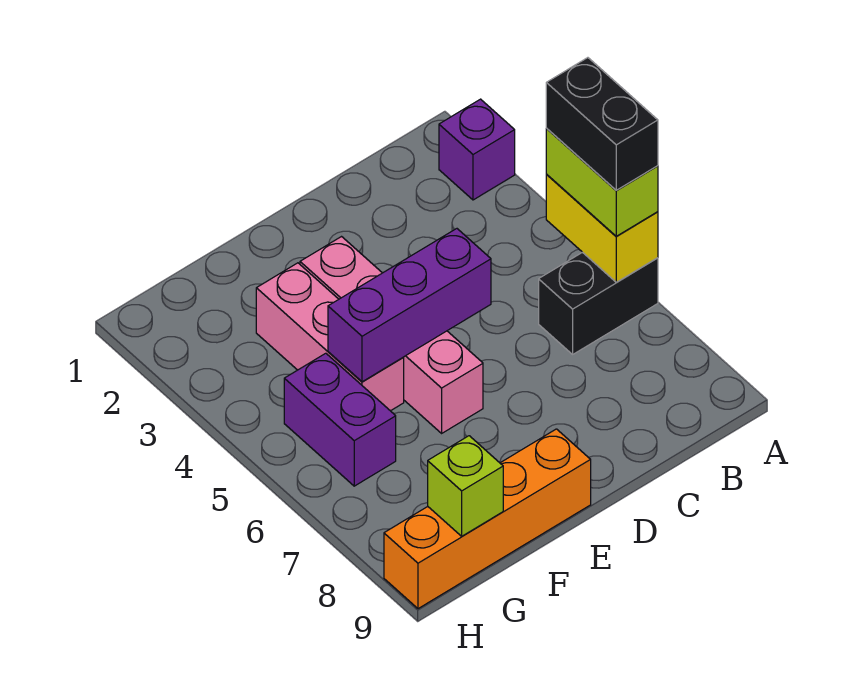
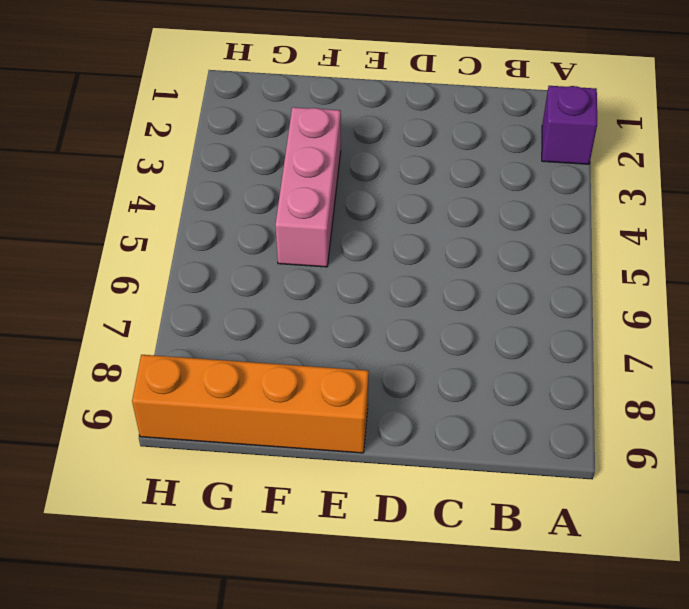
none -> black brick A6:B6 level 1
none -> pink brick E3:E6 level 1

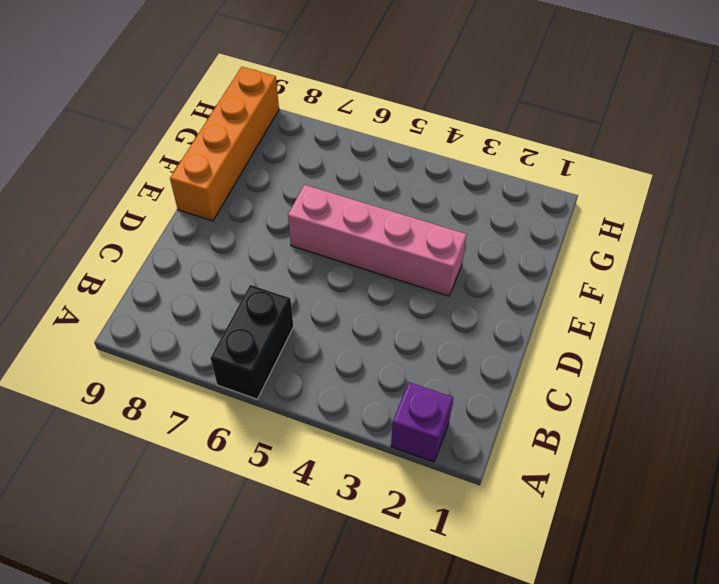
none -> pink brick F3:F5 level 1
none -> purple brick G5:G6 level 1

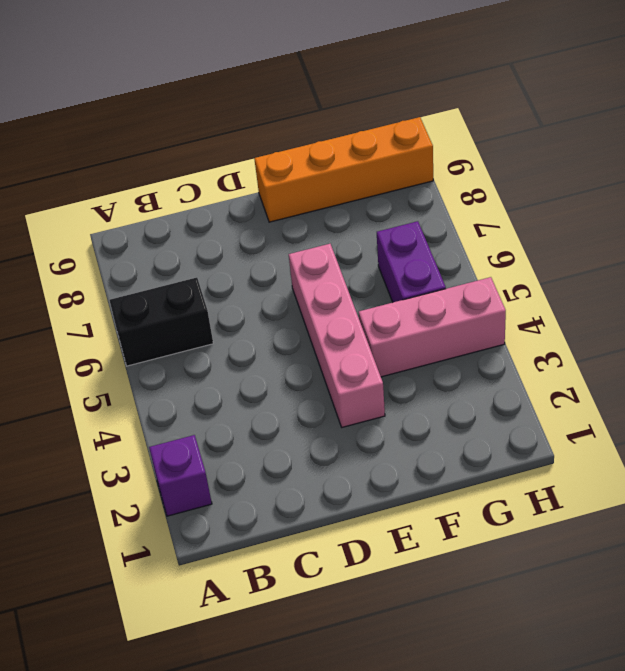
pink brick F4:H4 level 1 -> pink brick F3:F5 level 1
none -> yellow brick A5:A6 level 2
none -> purple brick D5:F5 level 2

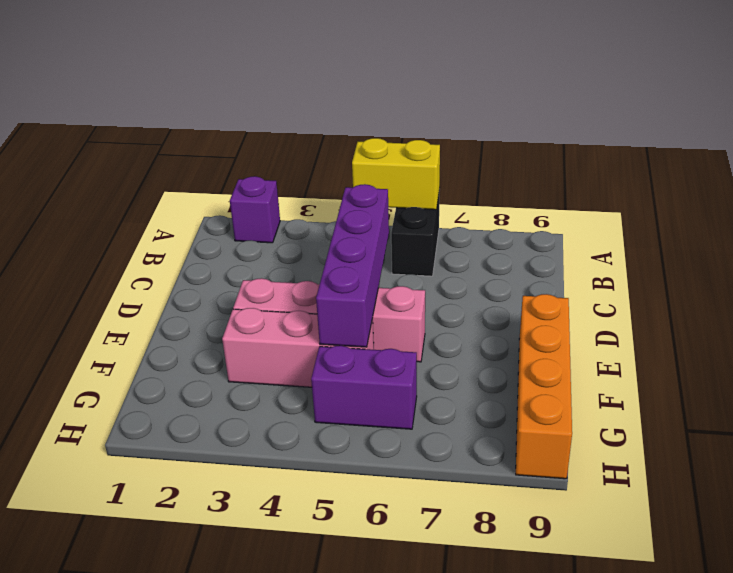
purple brick C5:F5 level 2 -> purple brick D5:F5 level 2
none -> lime brick G9 level 2
none -> lime brick A5:A6 level 3

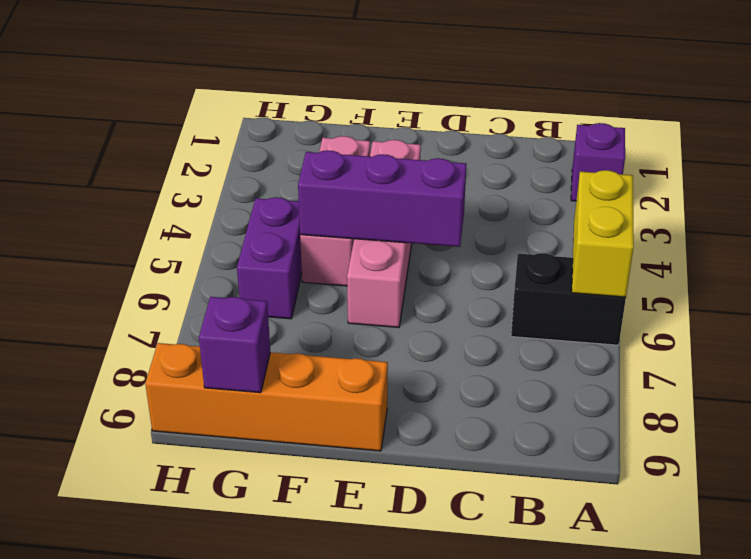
purple brick G9 level 2 -> lime brick G9 level 2
none -> lime brick A5:A6 level 3
none -> black brick A5:A6 level 4

